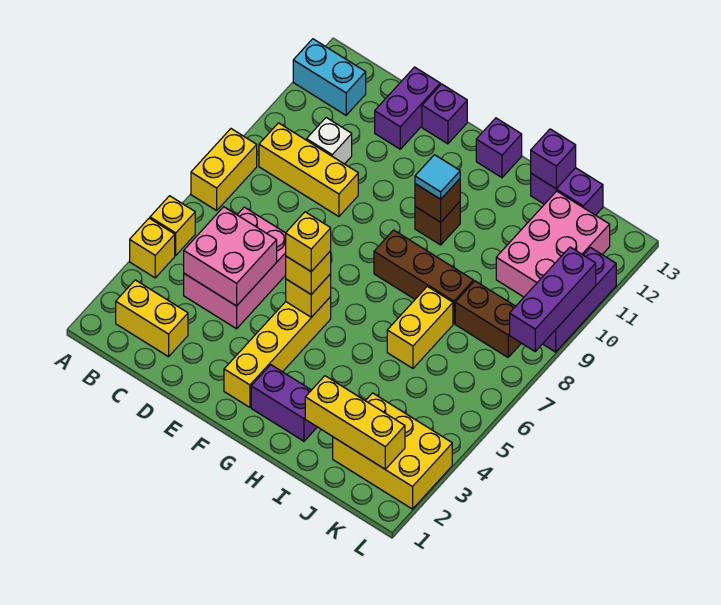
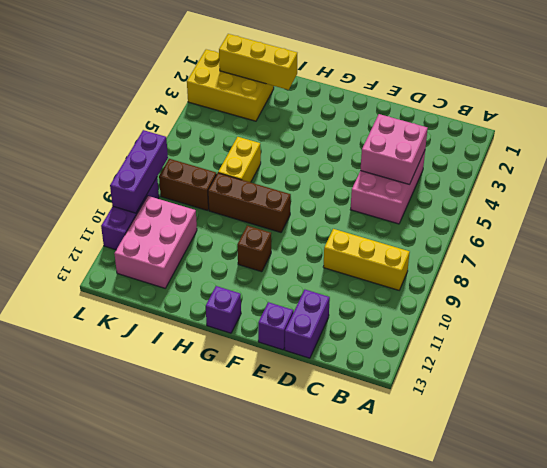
none -> yellow brick A4 level 1
none -> yellow brick A5 level 1
none -> yellow brick A7:A8 level 1
none -> cyan brick A12:B12 level 1

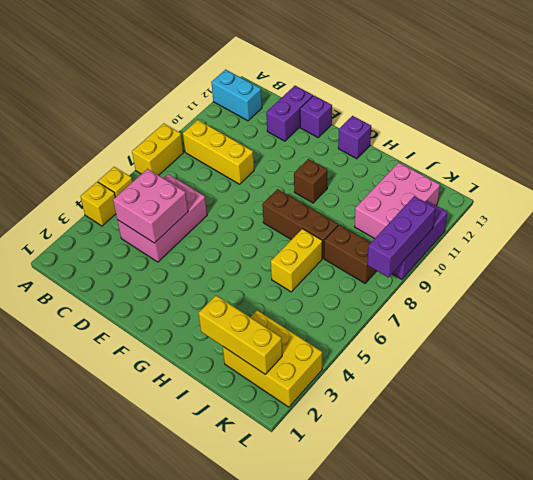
none -> yellow brick B2:C2 level 1
none -> white brick C10 level 1
none -> yellow brick F2:F5 level 1
none -> purple brick G2:H2 level 1

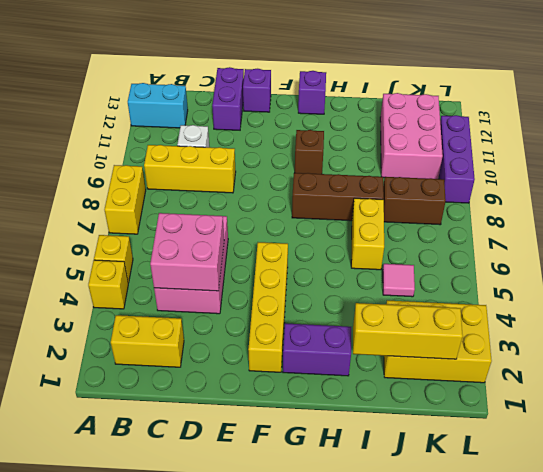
pink tile J5 level 1 -> none
none -> purple brick I13:J13 level 1
none -> yellow brick F5 level 2
none -> brown brick G10 level 2
none -> purple brick I13 level 2

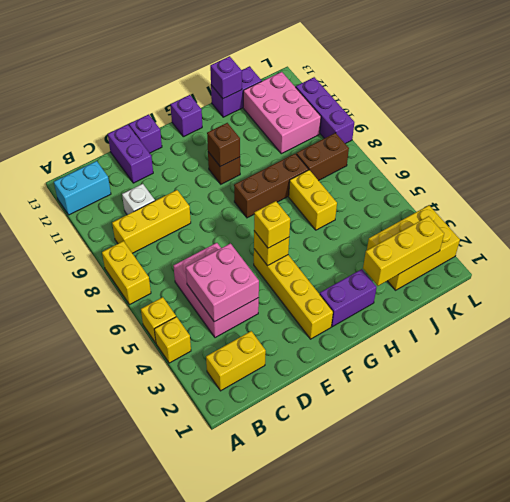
none -> purple brick L8:L10 level 2
none -> cyan tile G10 level 3
none -> yellow brick F5 level 4

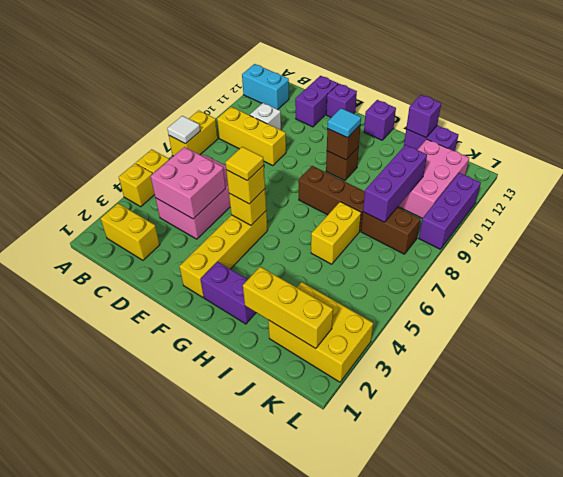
white tile A7 level 2 -> none
yellow tile F5 level 4 -> yellow brick F5 level 4
purple brick J8:J10 level 2 -> purple brick L8:L10 level 2

